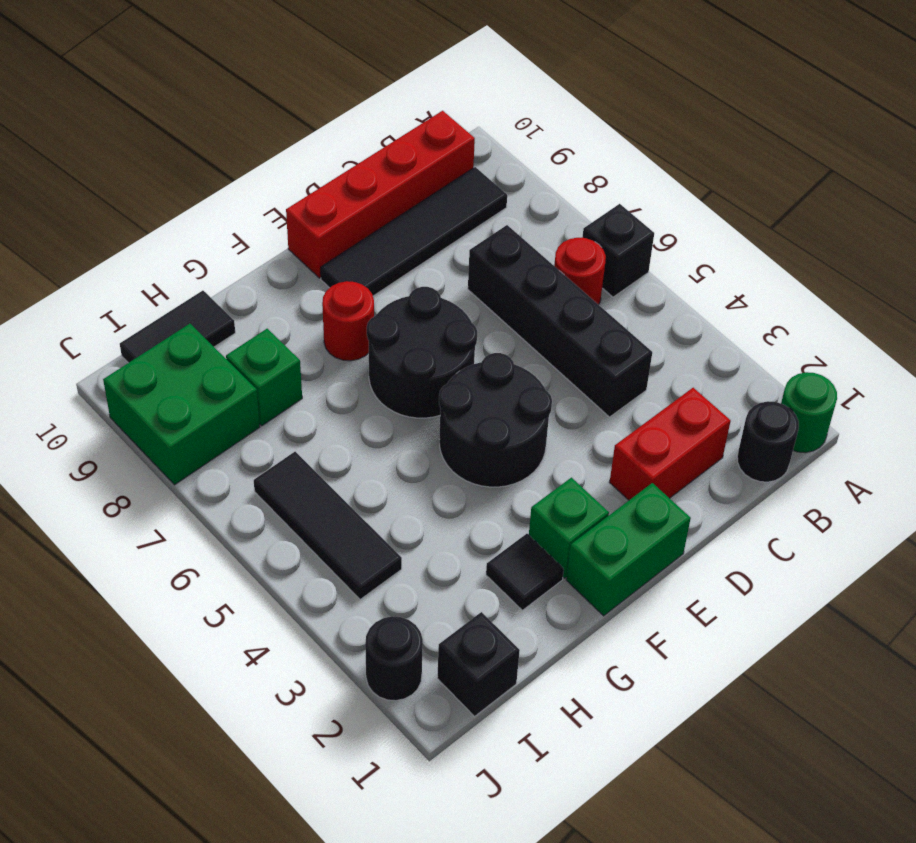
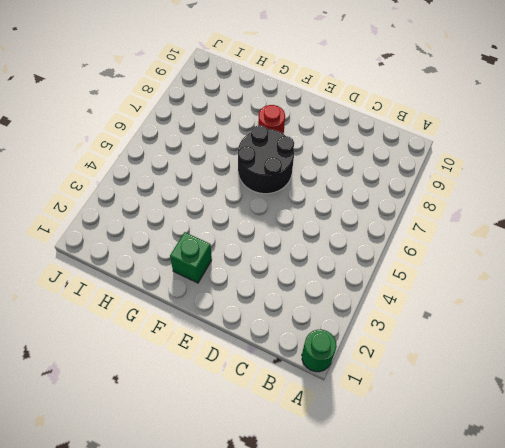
none -> black brick A6 level 1
none -> black round brick B1 level 1
none -> red round brick B6 level 1

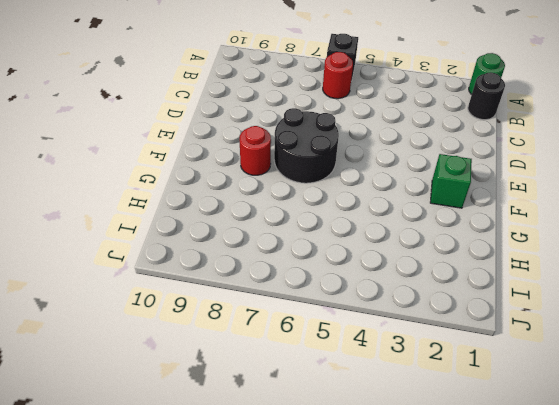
none -> black tile B9:E9 level 1
none -> red brick B10:E10 level 1
none -> red brick C2:D2 level 1

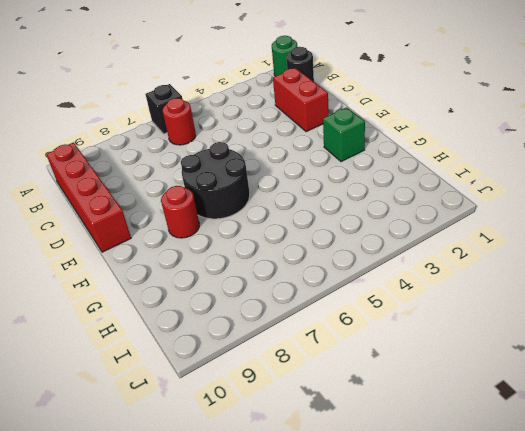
none -> black tile B9:E9 level 1
none -> black brick C4:C7 level 1
none -> green brick E1:F1 level 1

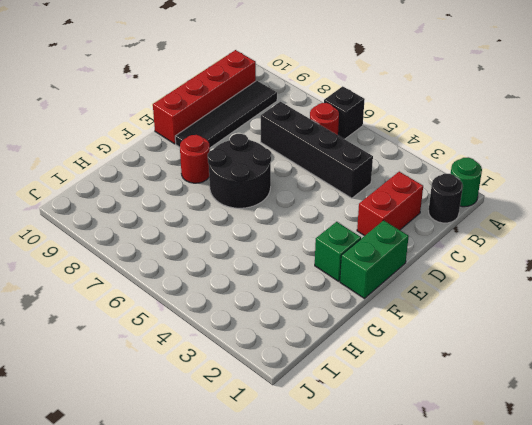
none -> black round brick E4:F5 level 1
none -> black tile G2 level 1
none -> green brick H8 level 1

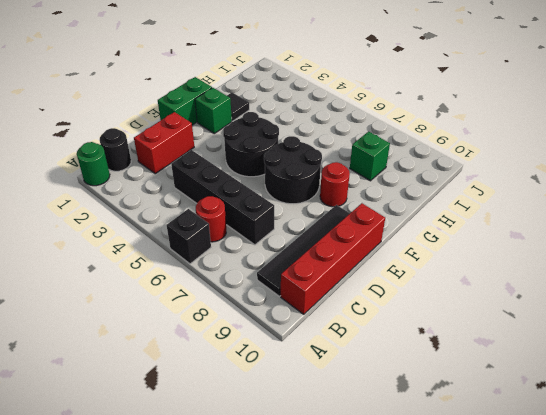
none -> black tile H10:I10 level 1
none -> black brick I1 level 1
none -> black tile I4:I6 level 1

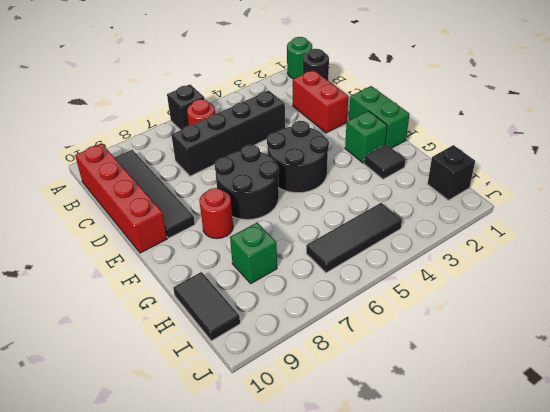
none -> green brick I8:J9 level 1
none -> black round brick J2 level 1

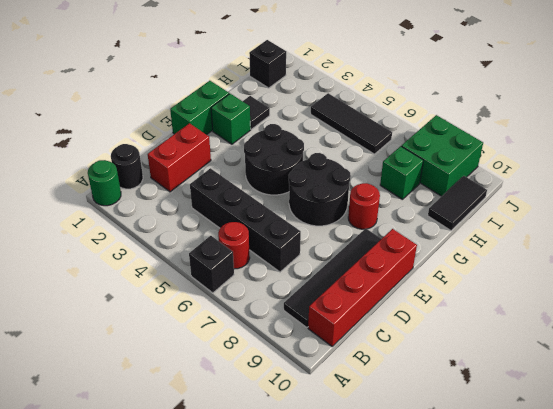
none -> black round brick J2 level 1

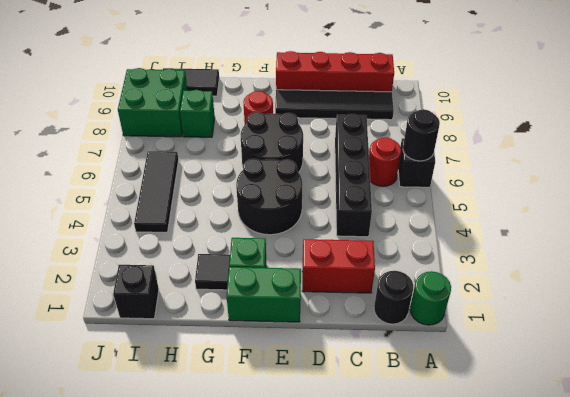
black round brick A6 level 2 -> black round brick J2 level 1

